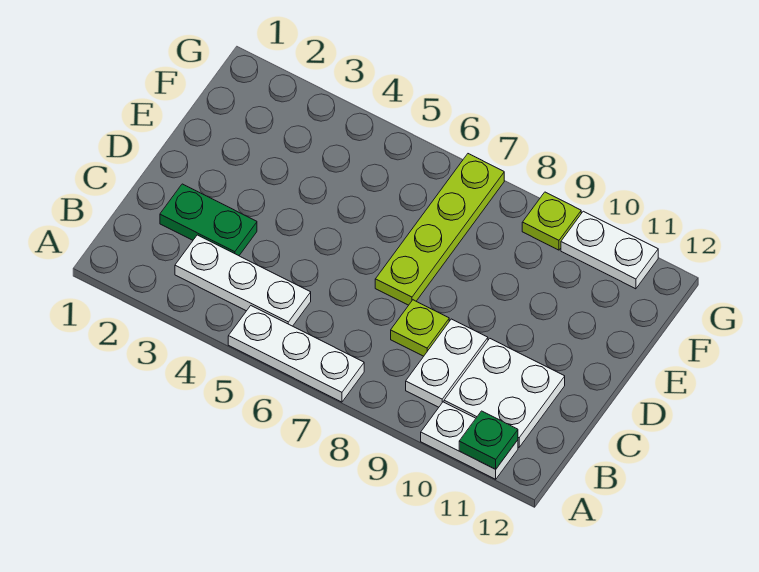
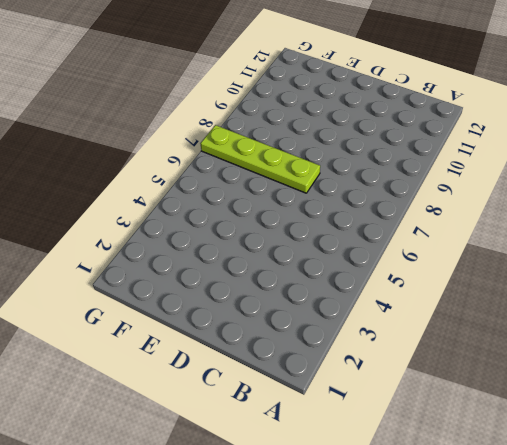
none -> white plate A5:A7 level 1
none -> white plate A10:A11 level 1

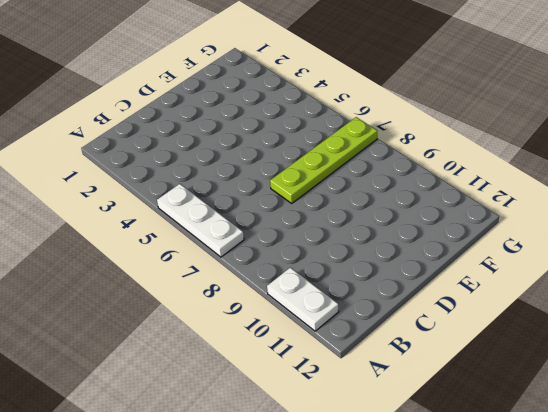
none -> white plate B3:B5 level 1
none -> white plate B9:C9 level 1

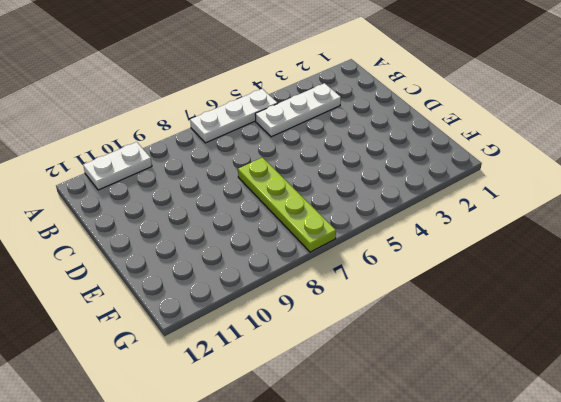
none -> white plate B9:C9 level 1
none -> white plate B10:C11 level 1

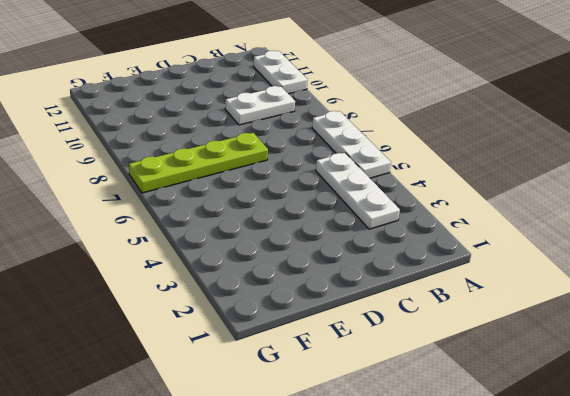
none -> white plate B10:C11 level 1
none -> green plate C2:C3 level 1

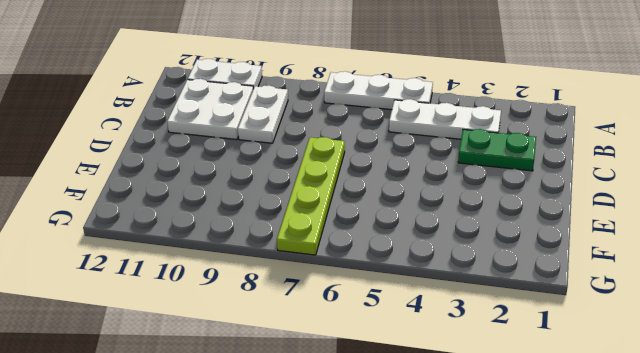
none -> lime plate C8 level 1
none -> lime plate G9 level 1

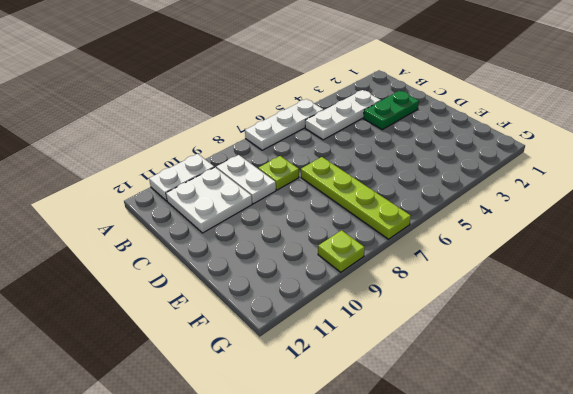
none -> white plate G10:G11 level 1
none -> green plate A11 level 2

